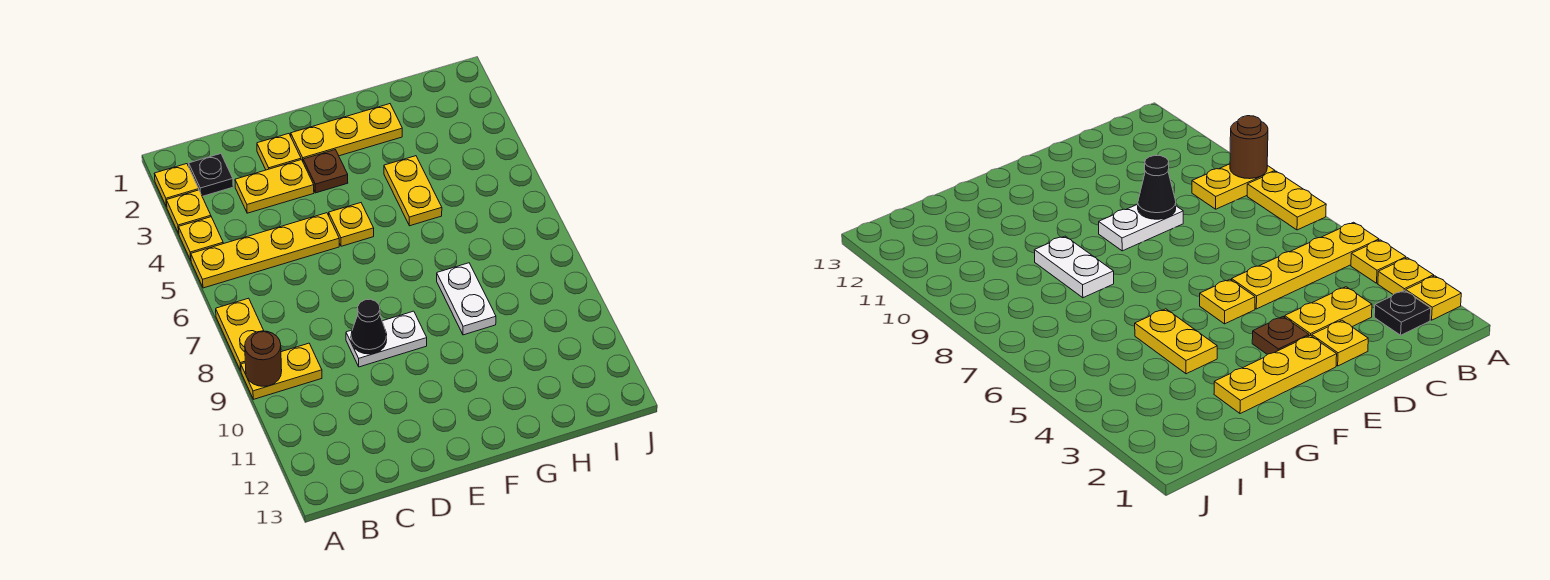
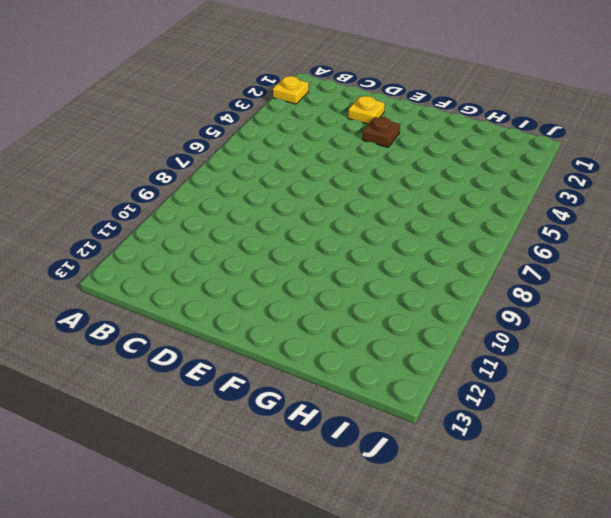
none -> yellow plate A3 level 1
none -> yellow plate A4 level 1
none -> yellow plate A5:D5 level 1

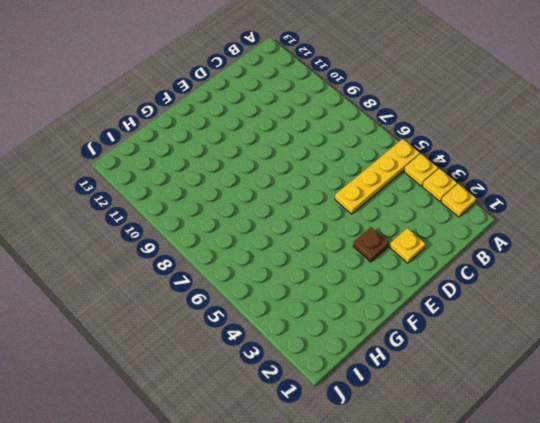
none -> yellow plate A7:A8 level 1
none -> yellow plate A9:B9 level 1
none -> black plate B2 level 1

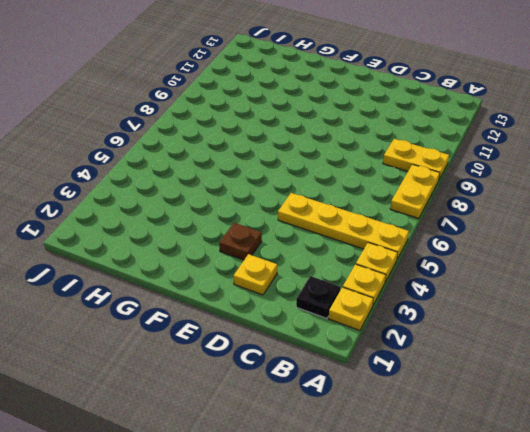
none -> yellow plate C3:D3 level 1
none -> white plate D9:E9 level 1
none -> yellow plate E2:G2 level 1

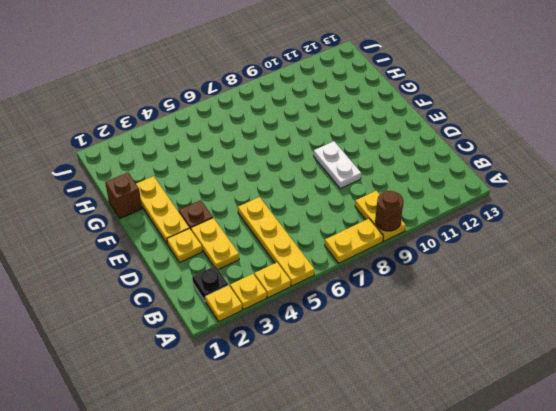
brown brick G1 level 1 -> none
none -> yellow plate E5 level 1
none -> yellow plate G4:G5 level 1
none -> white plate G8:G9 level 1

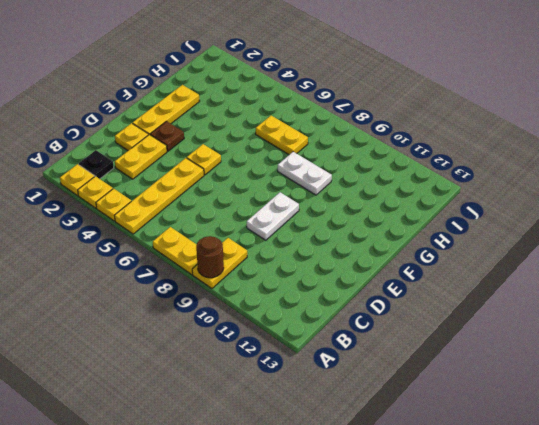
yellow plate H6:H7 level 1 -> yellow plate G4:G5 level 1
none -> black cone D9 level 2

